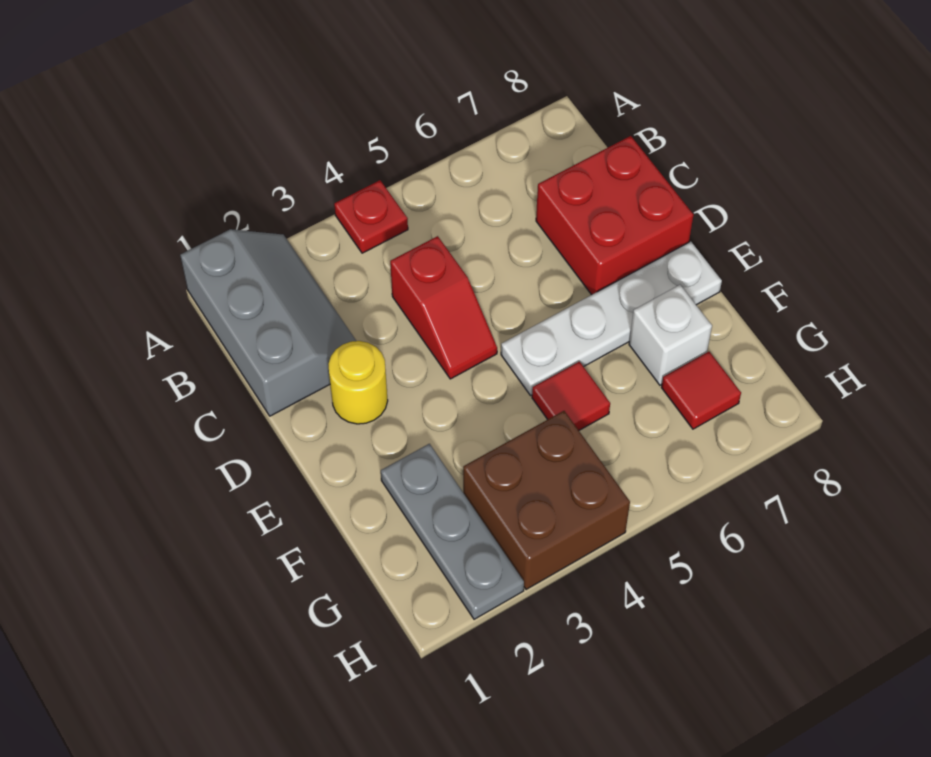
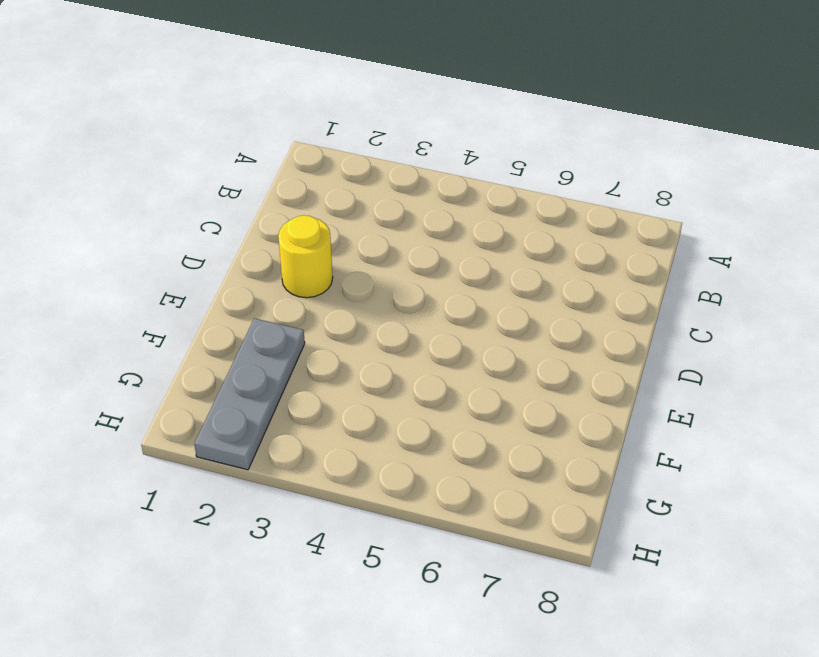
none -> grey slope A1:C2 level 1 top 1
none -> red plate A4 level 1

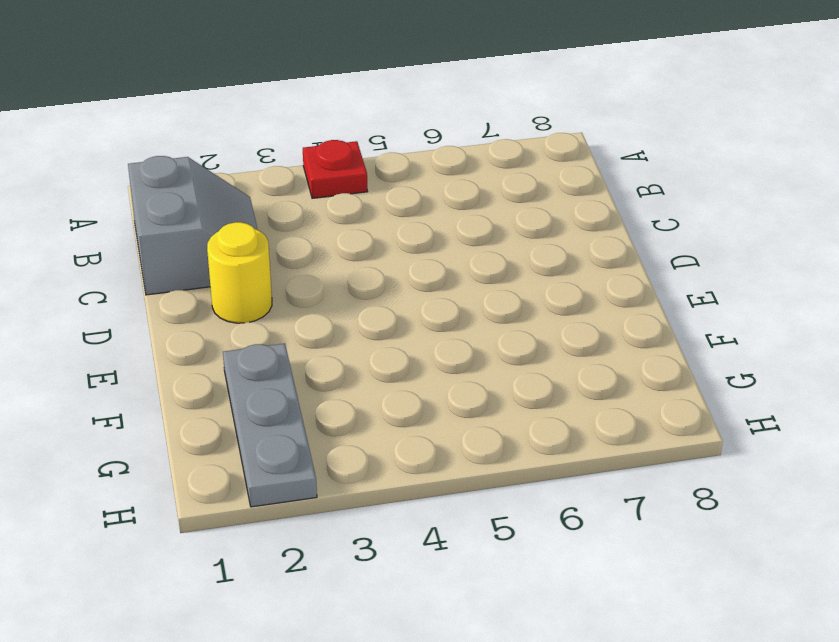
grey slope B1:C2 level 1 top 1 -> grey slope A1:C2 level 1 top 1
none -> red slope C4:D4 level 1 top C
none -> red brick C7:D8 level 1

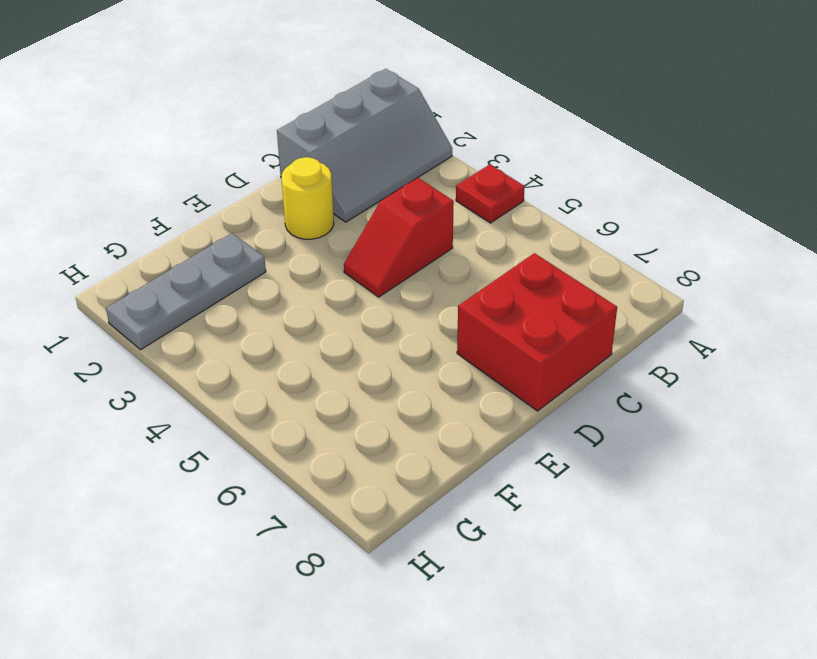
none -> white plate E5:E8 level 1
none -> red tile F5 level 1

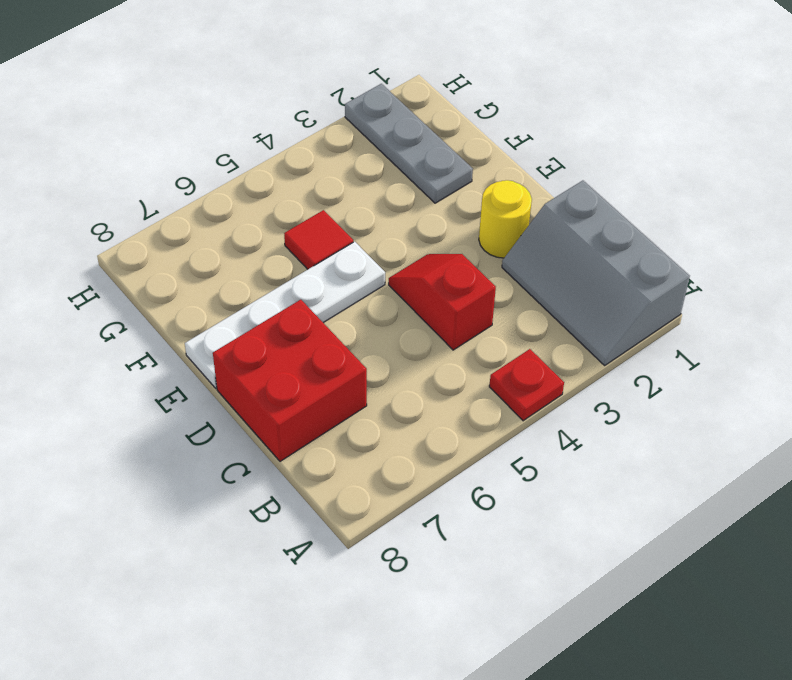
none -> white brick F7 level 1
none -> brown brick G3:H4 level 1

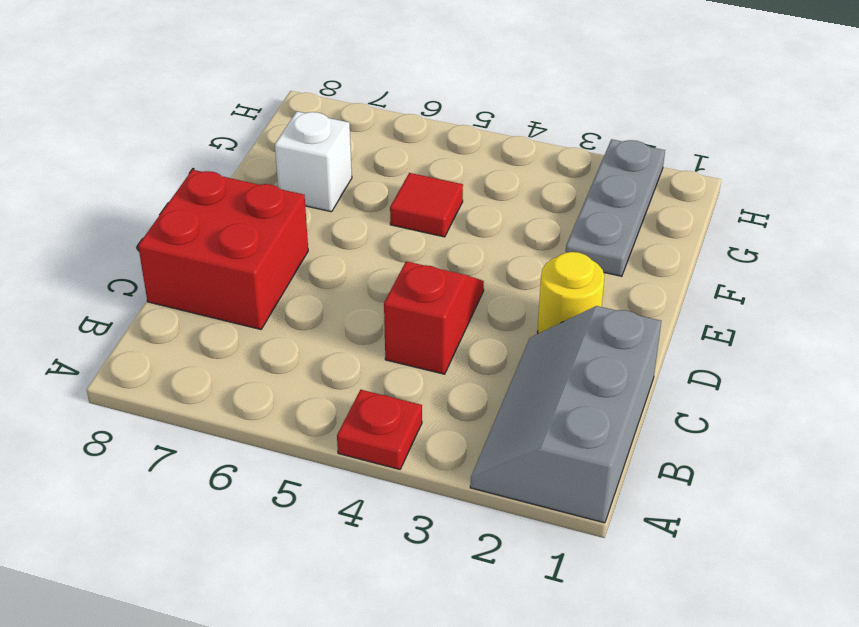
none -> white plate E5:E8 level 1
none -> brown brick G3:H4 level 1

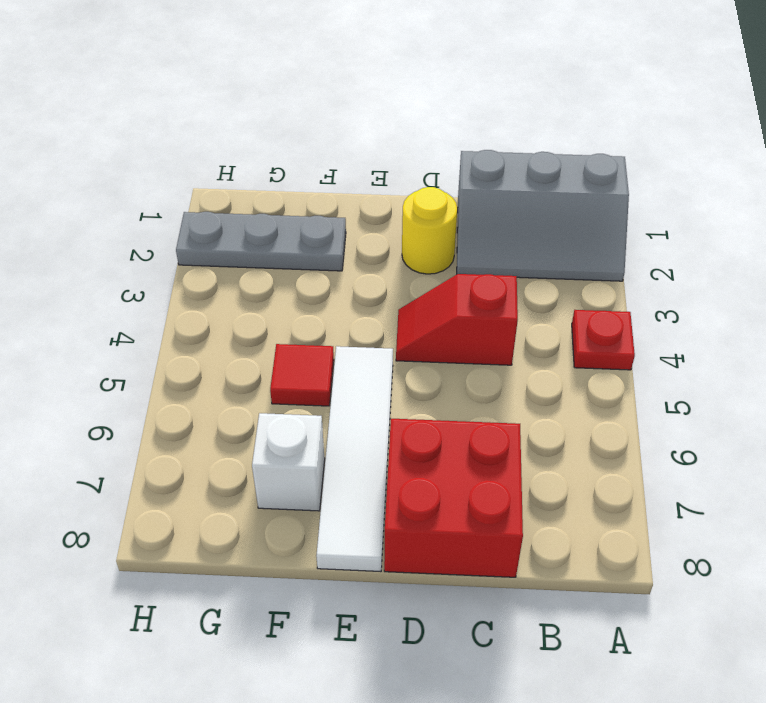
white tile E5:E8 level 1 -> white plate E5:E8 level 1
none -> brown brick G3:H4 level 1
none -> red tile G7 level 1

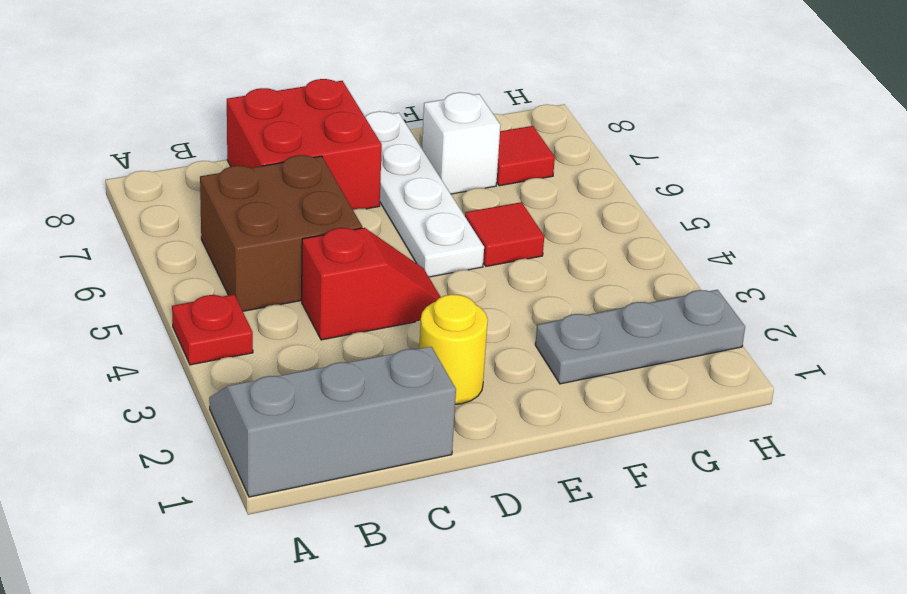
brown brick B5:C6 level 1 -> brown brick G3:H4 level 1

